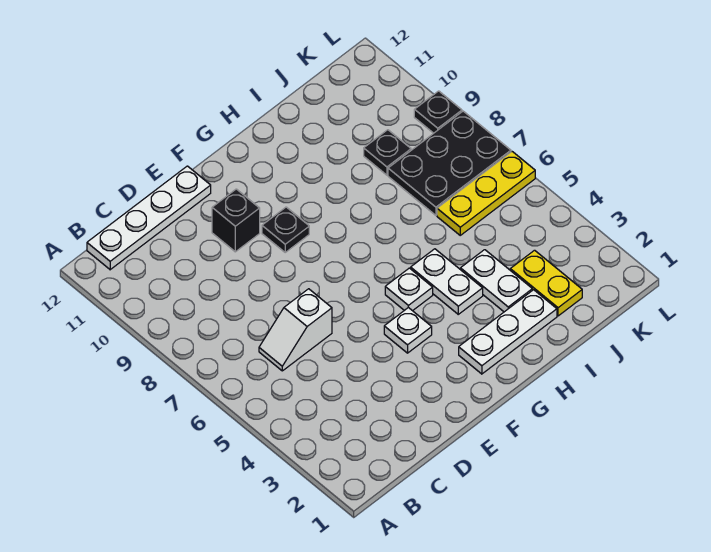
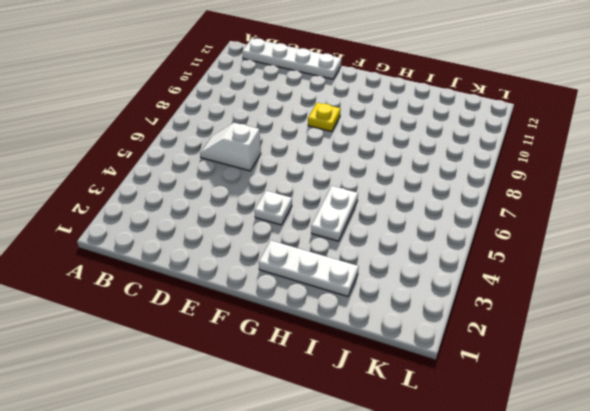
yellow plate F9 level 1 -> black plate F9 level 1
none -> black brick E10 level 1
none -> white plate G5 level 1
none -> white plate I3:I4 level 1

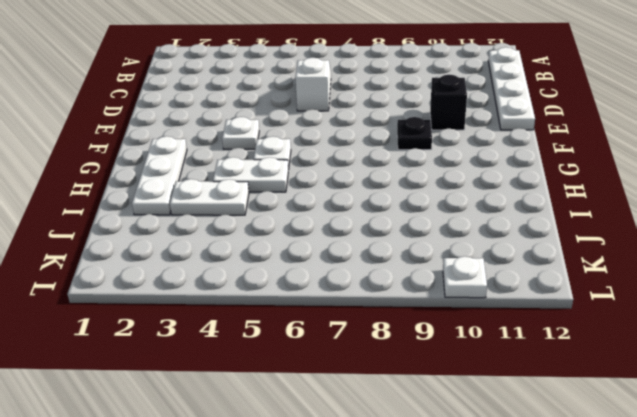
white plate L10 level 1 -> none
none -> yellow plate J2:J3 level 1
none -> yellow plate J6:L6 level 1
none -> black plate J7:L8 level 1

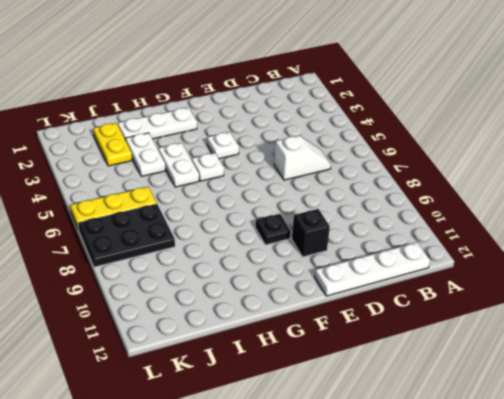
none -> black plate J9 level 1
none -> black plate L9 level 1

